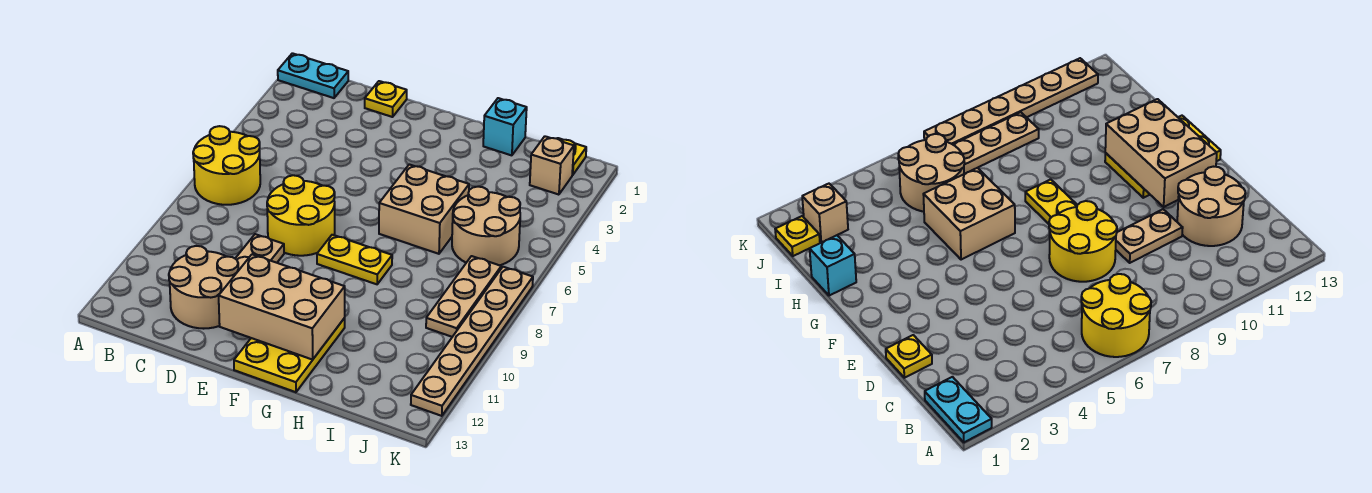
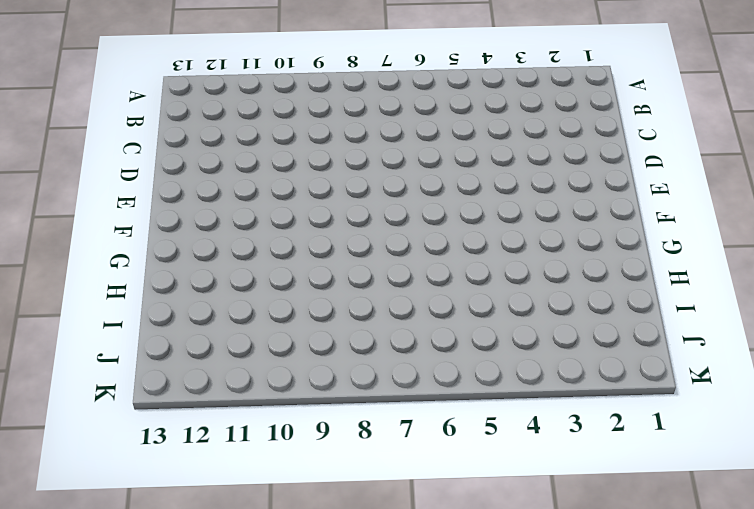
none -> cyan plate A1:B1 level 1
none -> yellow round brick A6:B7 level 1
none -> tan round brick C11:D12 level 1

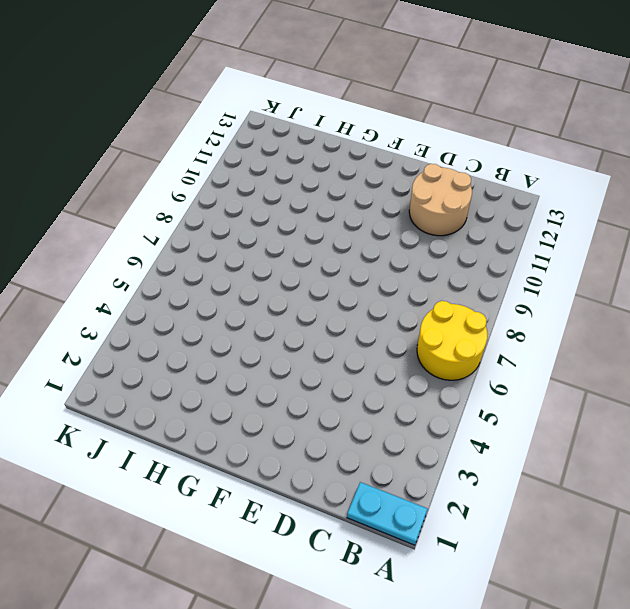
none -> yellow plate D1 level 1
none -> yellow round brick D7:E8 level 1
none -> tan plate D9:D10 level 1

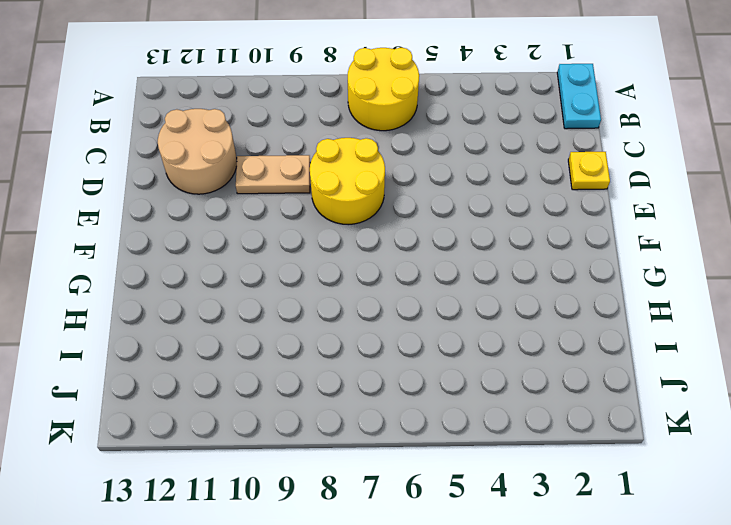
none -> yellow plate F8:G8 level 1
none -> yellow plate F11:G13 level 1
none -> tan brick G5:H6 level 1

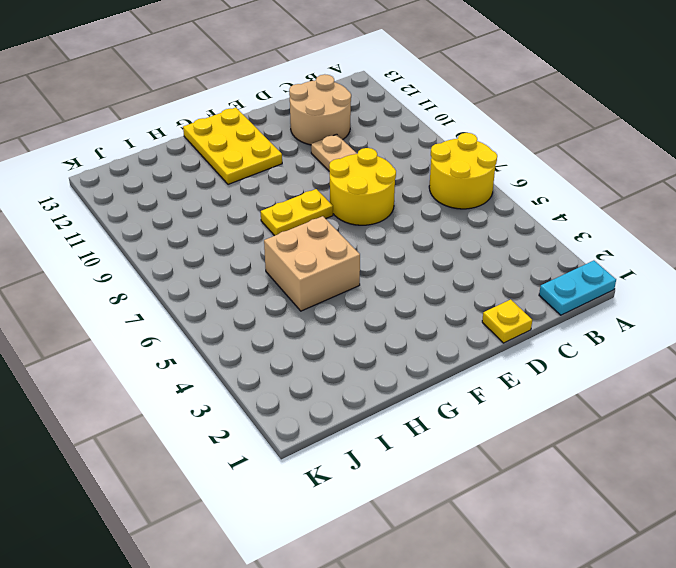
none -> cyan brick H1 level 1
none -> tan round brick I5:J6 level 1
none -> yellow plate J1 level 1

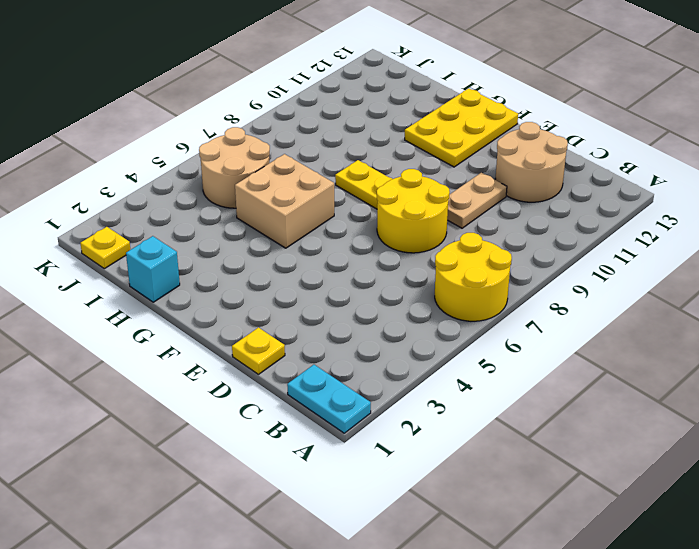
none -> tan brick J2 level 1
none -> tan plate J7:J9 level 1
none -> tan plate K7:K12 level 1

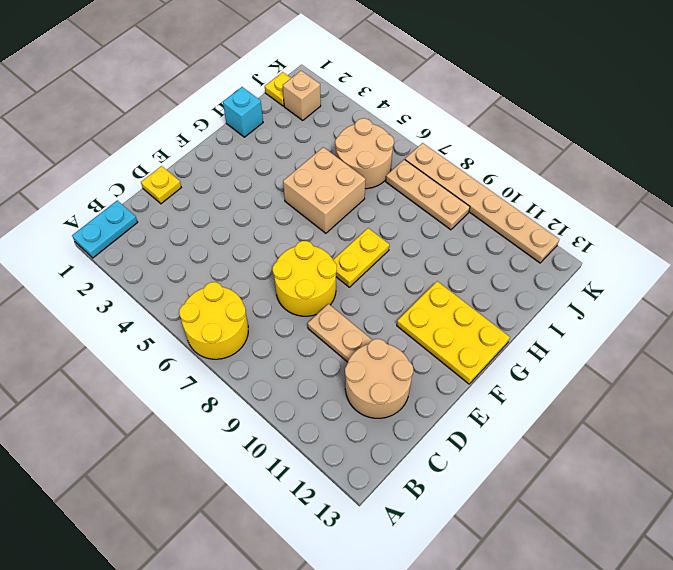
none -> tan brick E11:G12 level 2

